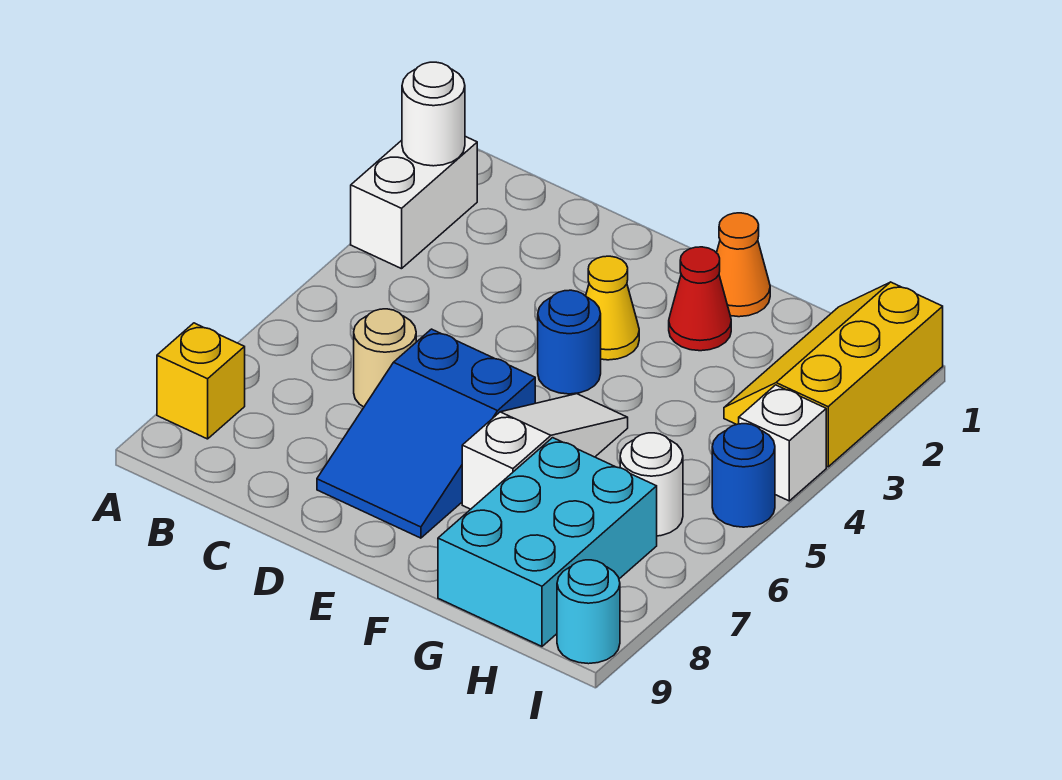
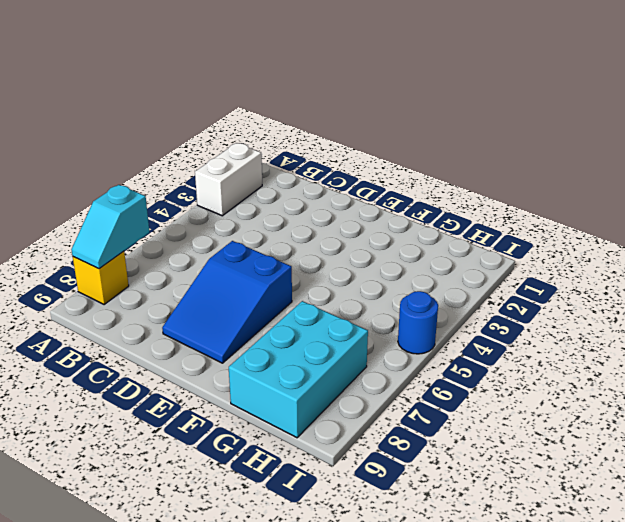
cyan slope A7:A8 level 2 top 7 -> none
none -> tan round brick C6 level 1
none -> yellow cone E3 level 1
none -> blue round brick E4 level 1

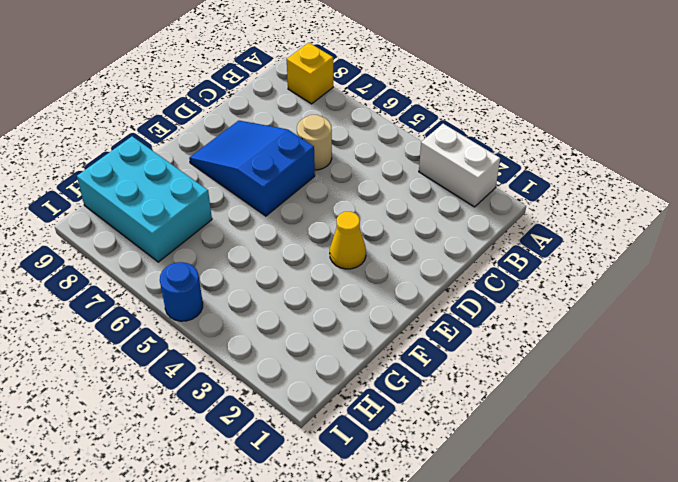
none -> blue round brick E4 level 1
none -> orange cone F1 level 1
none -> red cone F2 level 1

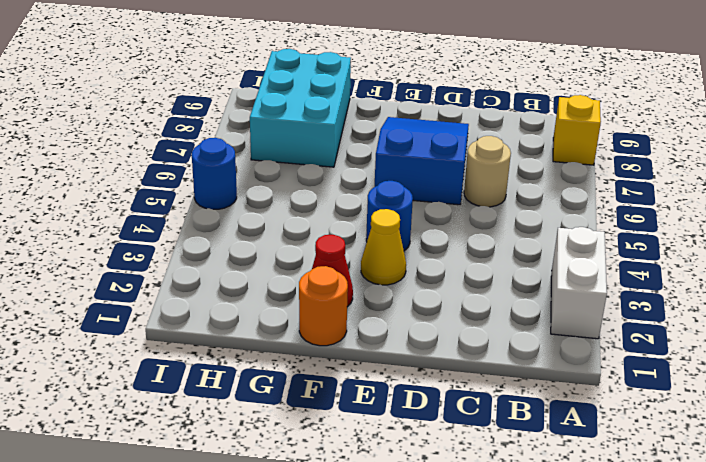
orange round brick F1 level 1 -> orange cone F1 level 1
none -> white slope F5:F7 level 1 top 7
none -> yellow slope H1:I3 level 1 top I
none -> white round brick H6 level 1

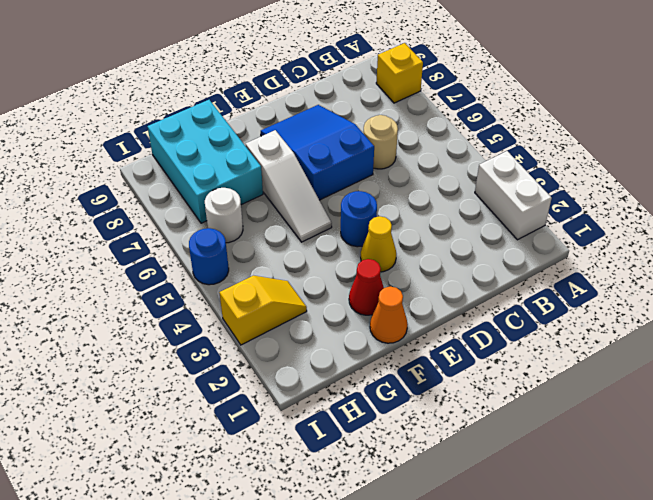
yellow slope H3:I3 level 1 top I -> yellow slope H1:I3 level 1 top I
none -> white brick I4 level 1
none -> cyan round brick I9 level 1
none -> white round brick A2 level 2

